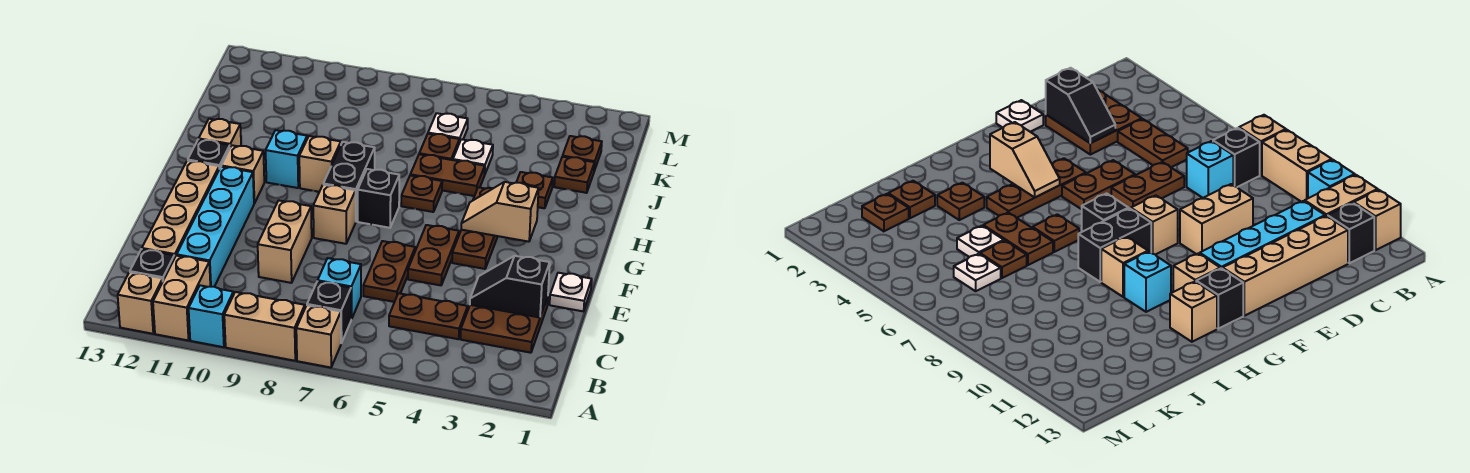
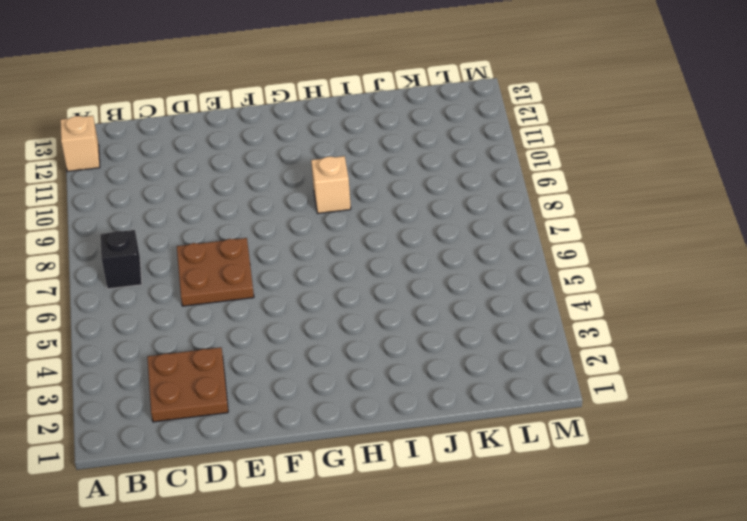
brown plate D6:E7 level 1 -> brown plate D6:E6 level 1
none -> tan brick A7 level 1
none -> tan brick A8:A9 level 1
none -> cyan brick A10 level 1
none -> tan brick A11:B11 level 1

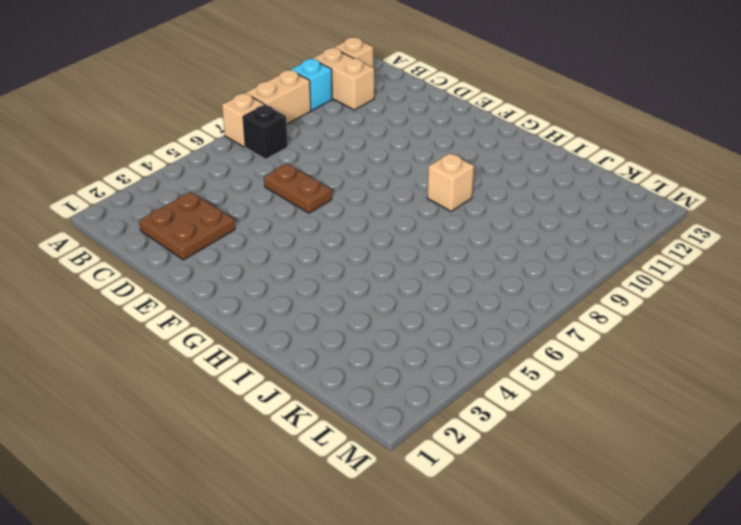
none -> black brick B12 level 1
none -> brown plate C4:C5 level 1
none -> cyan brick C7 level 1
none -> cyan brick C11:F11 level 1

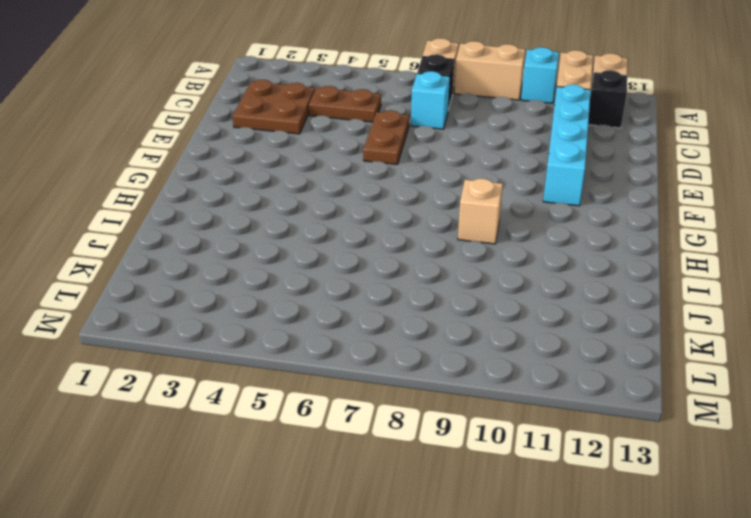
none -> tan brick C12:F12 level 1
none -> tan brick D9:E9 level 1
none -> white plate E1 level 1
none -> brown plate E5:F5 level 1

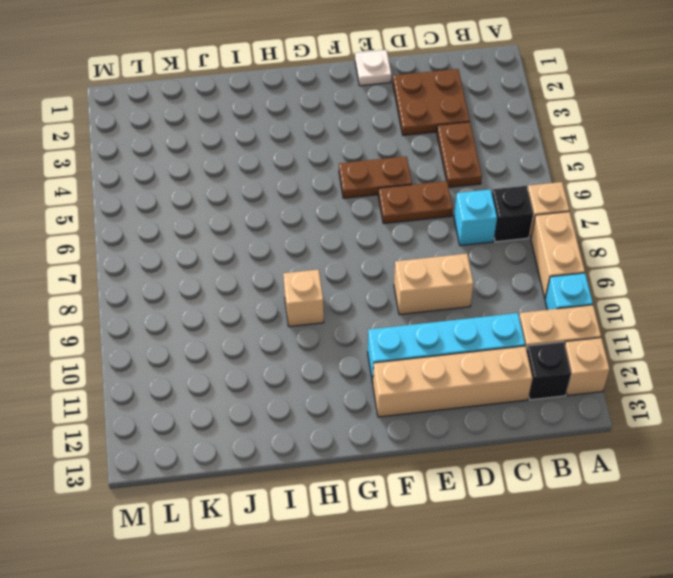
none -> brown plate F4:H4 level 1
none -> tan brick F8 level 1
none -> black brick G7 level 1
none -> black brick G8:H8 level 1

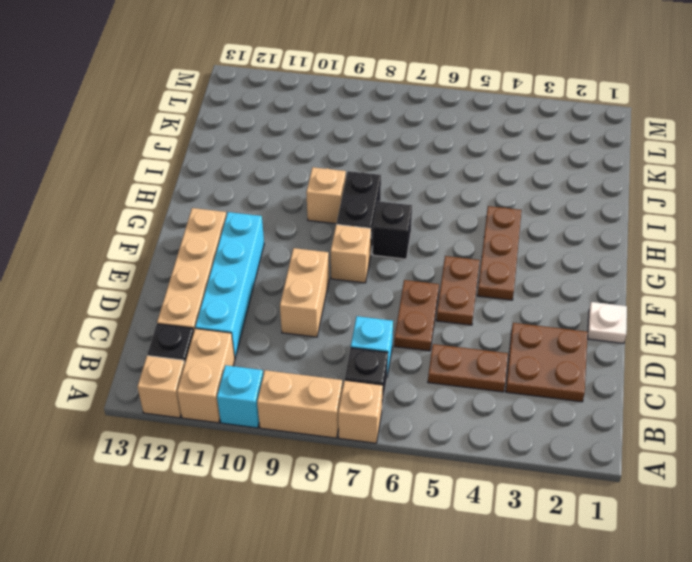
none -> tan brick G11 level 1
none -> black brick G12 level 1
none -> brown plate H6 level 1
none -> cyan brick H10 level 1

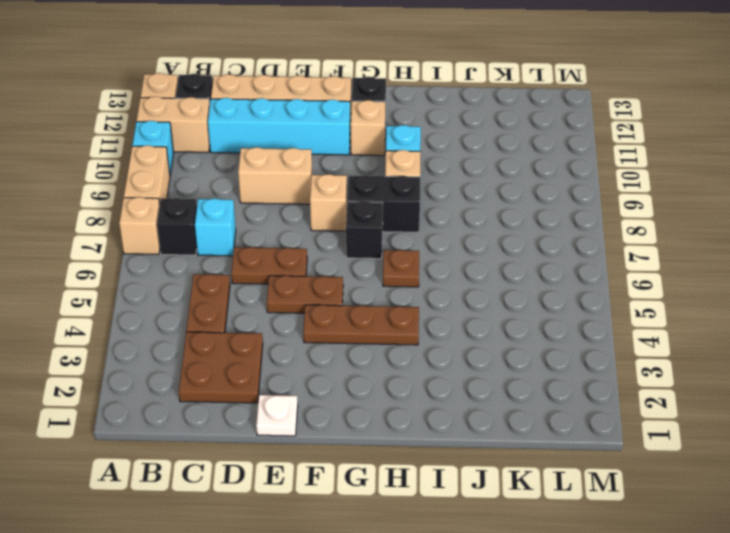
none -> tan brick H12 level 1
none -> brown plate I3 level 1
none -> brown plate I5:I6 level 1
none -> brown plate J2 level 1

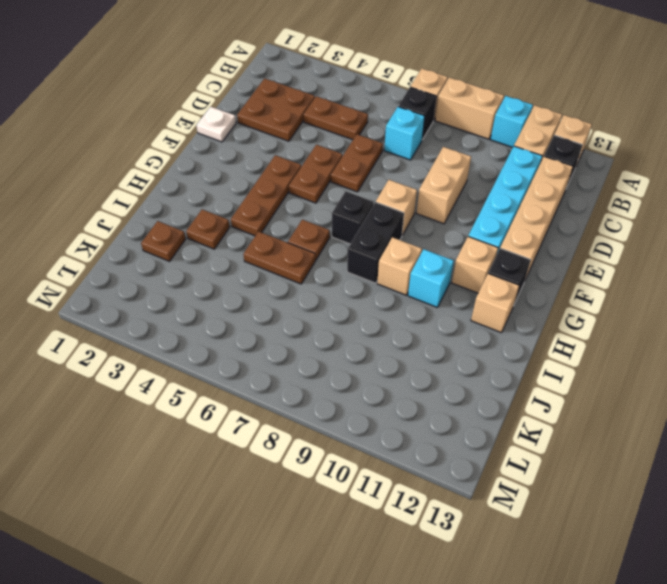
none -> white plate J5 level 1
none -> brown plate J6 level 1
none -> brown plate K2 level 1
none -> white plate K6 level 1

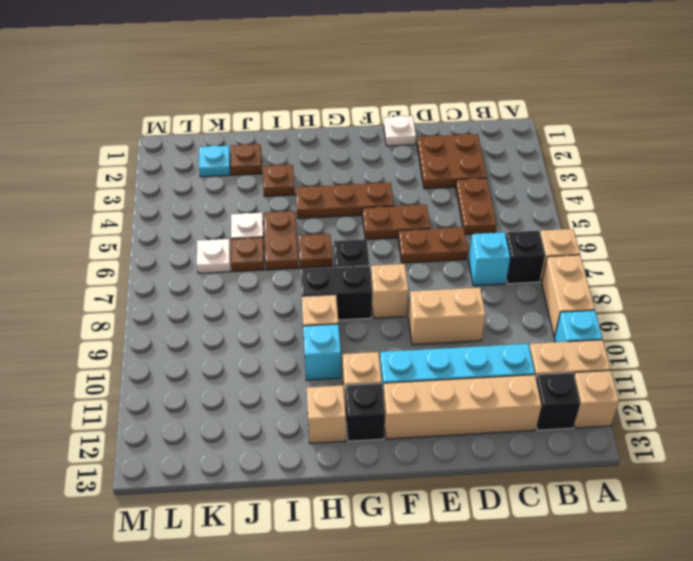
cyan plate K2 level 1 -> brown plate K2 level 1
none -> black slope D2:D3 level 2 top 2
none -> tan slope G3:G4 level 2 top 3

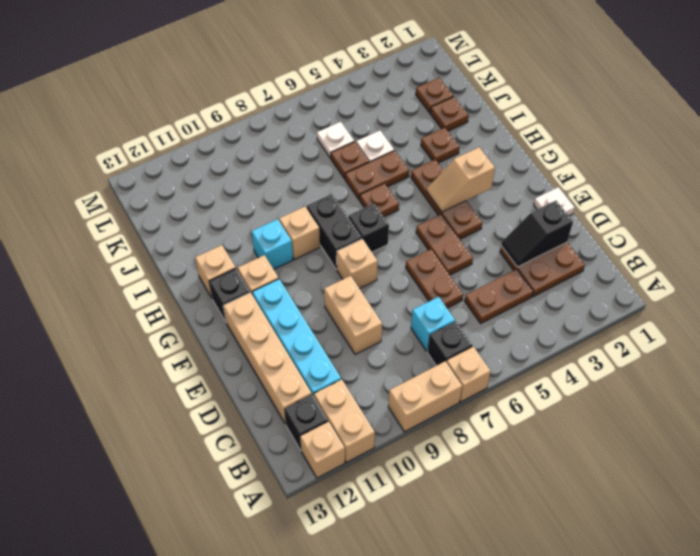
none -> cyan brick A10 level 1

